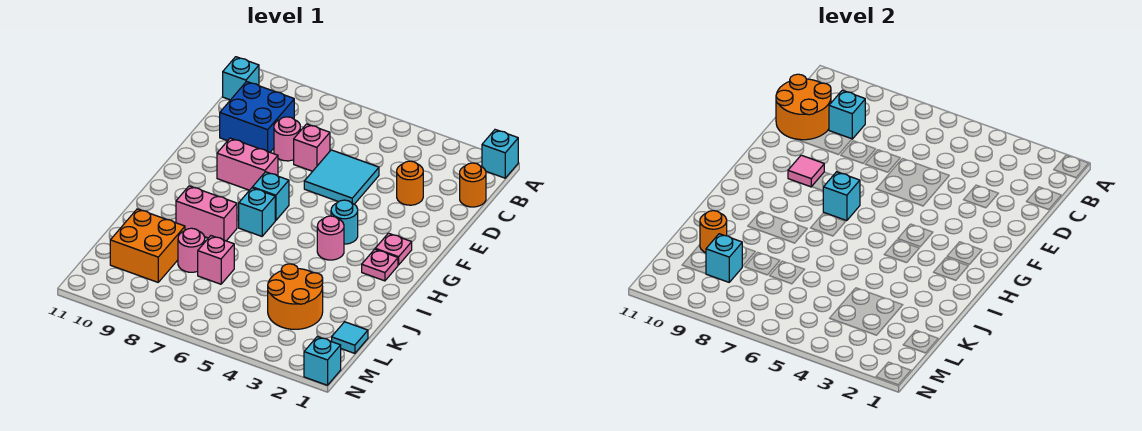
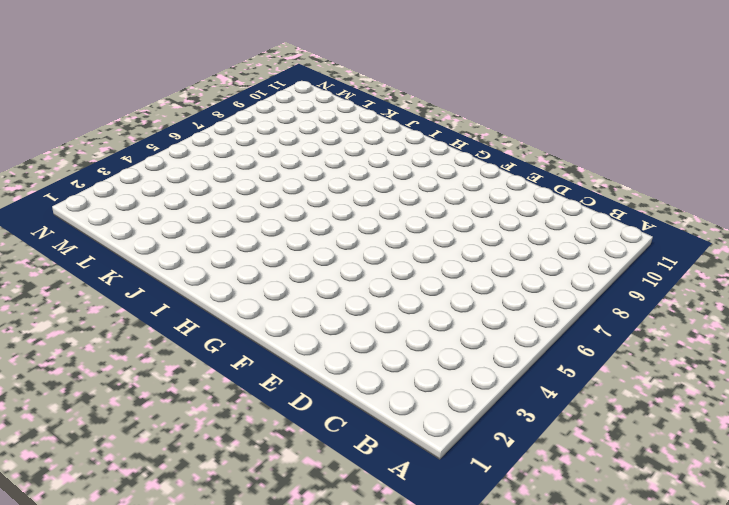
none -> cyan brick A1 level 1
none -> cyan brick B11 level 1
none -> orange round brick C1 level 1

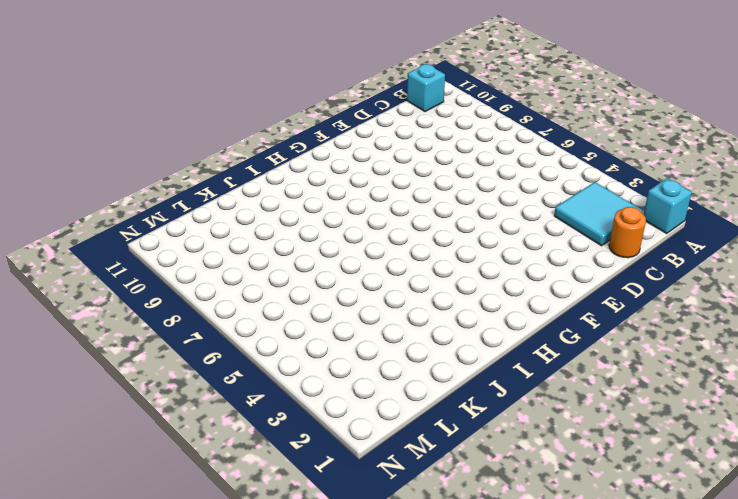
cyan tile B2:C3 level 1 -> cyan tile D5:E6 level 1
none -> blue brick C9:D10 level 1
none -> orange round brick D3 level 1
none -> pink brick D7 level 1

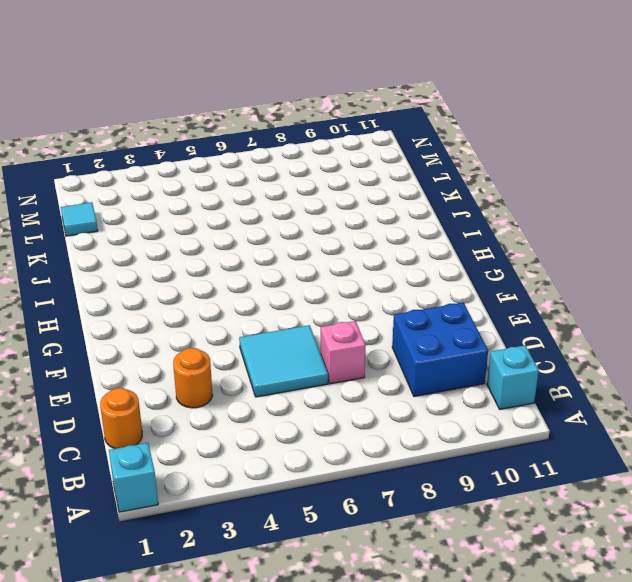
none -> pink round brick D8 level 1
none -> pink brick F8:F9 level 1
none -> pink plate G2 level 1

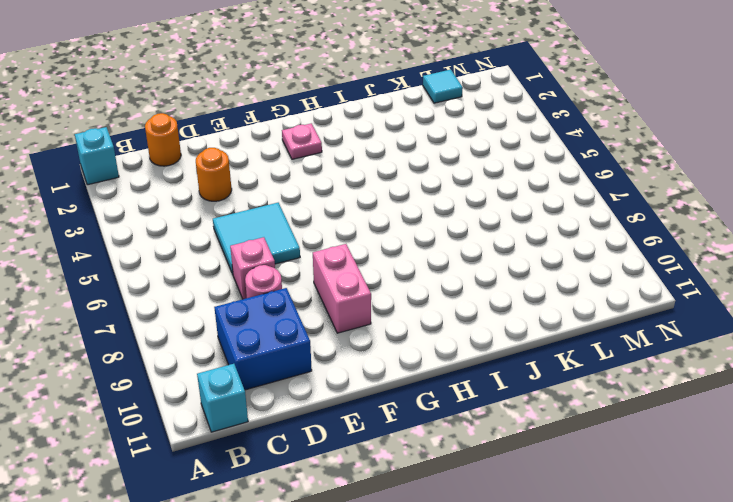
none -> cyan round brick G4 level 1
none -> cyan brick G7 level 1
none -> pink plate H2 level 1

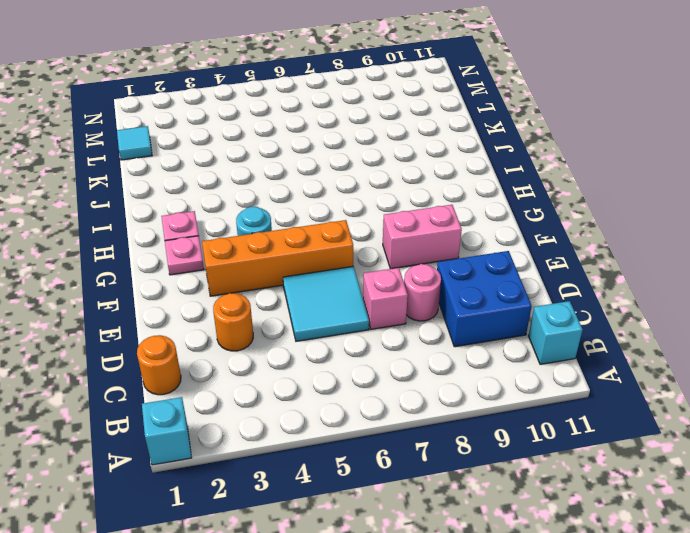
orange brick F3:F6 level 1 -> none
none -> cyan brick G7 level 1
none -> pink round brick H4 level 1
none -> cyan brick H7 level 1

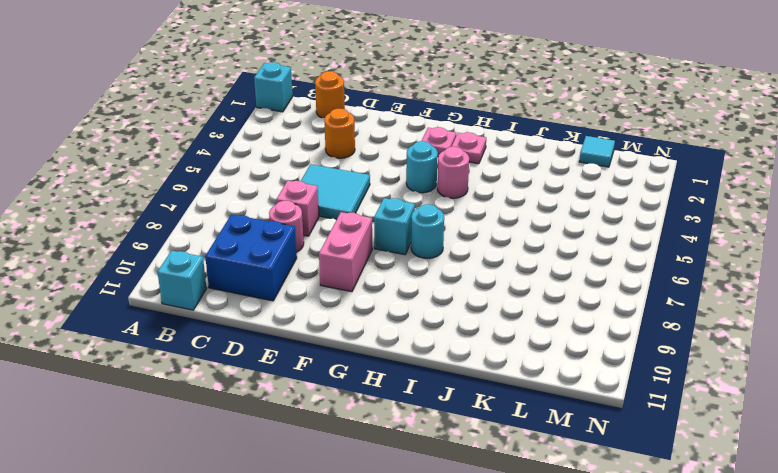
cyan round brick H7 level 1 -> cyan brick H7 level 1
none -> pink brick I8:I9 level 1
none -> orange round brick K3:L4 level 1
none -> pink brick K7 level 1

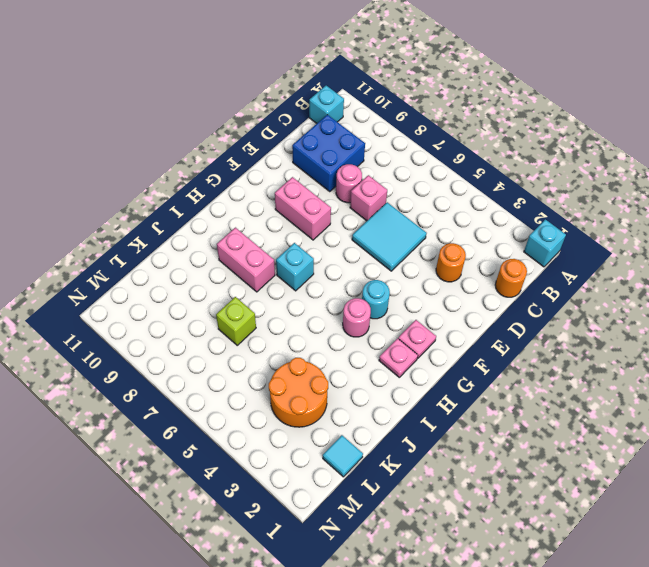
lime brick K7 level 1 -> pink brick K7 level 1
none -> cyan brick G7 level 1
none -> pink round brick K8 level 1
none -> orange brick K9:L10 level 1

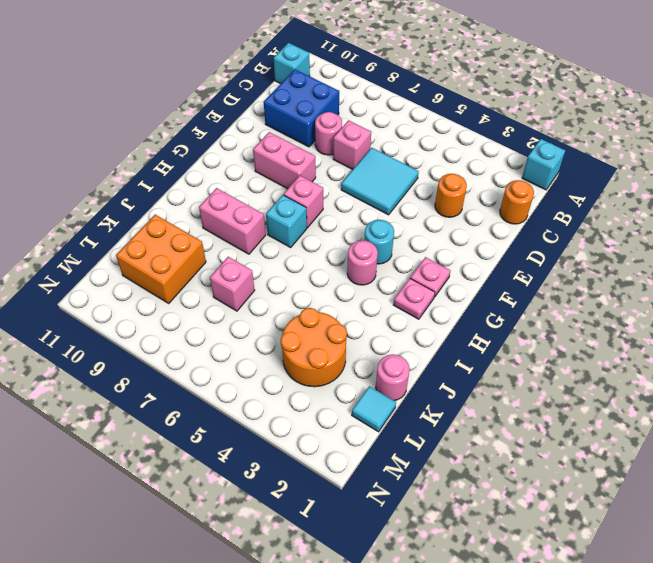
pink brick G7 level 1 -> cyan brick G7 level 1
pink round brick K1 level 1 -> pink round brick K8 level 1
none -> cyan brick N1 level 1
none -> cyan brick C9 level 2
none -> orange round brick C10:D11 level 2

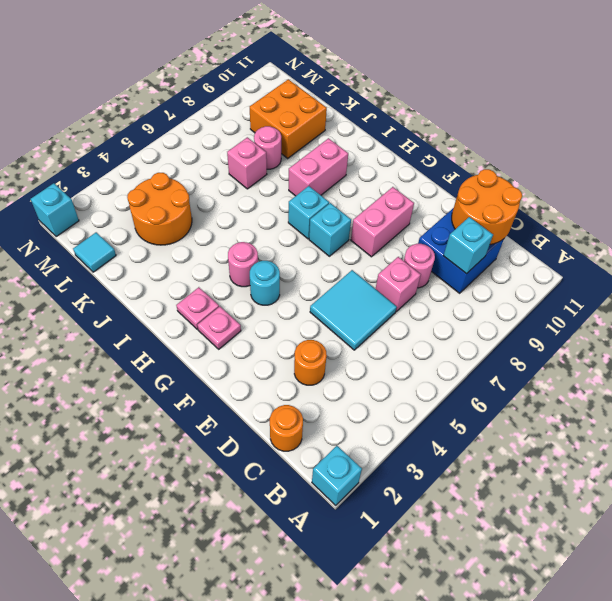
none -> cyan brick B11 level 1
none -> pink tile F9 level 2
none -> cyan brick G7 level 2

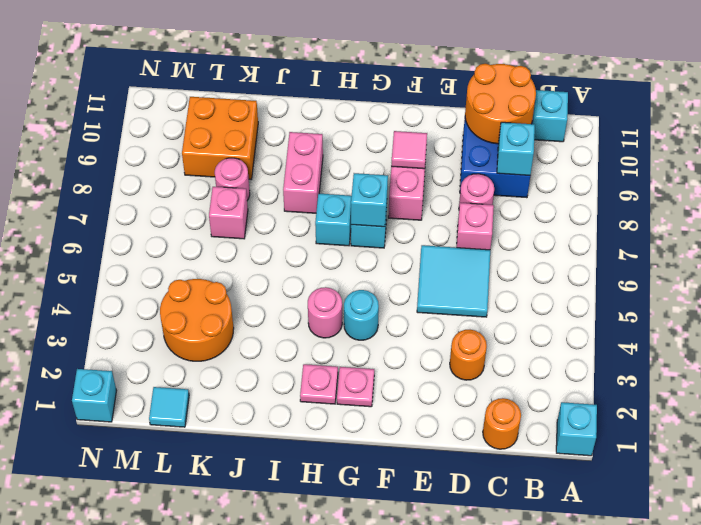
none -> orange round brick K10 level 2
none -> cyan brick L9 level 2

